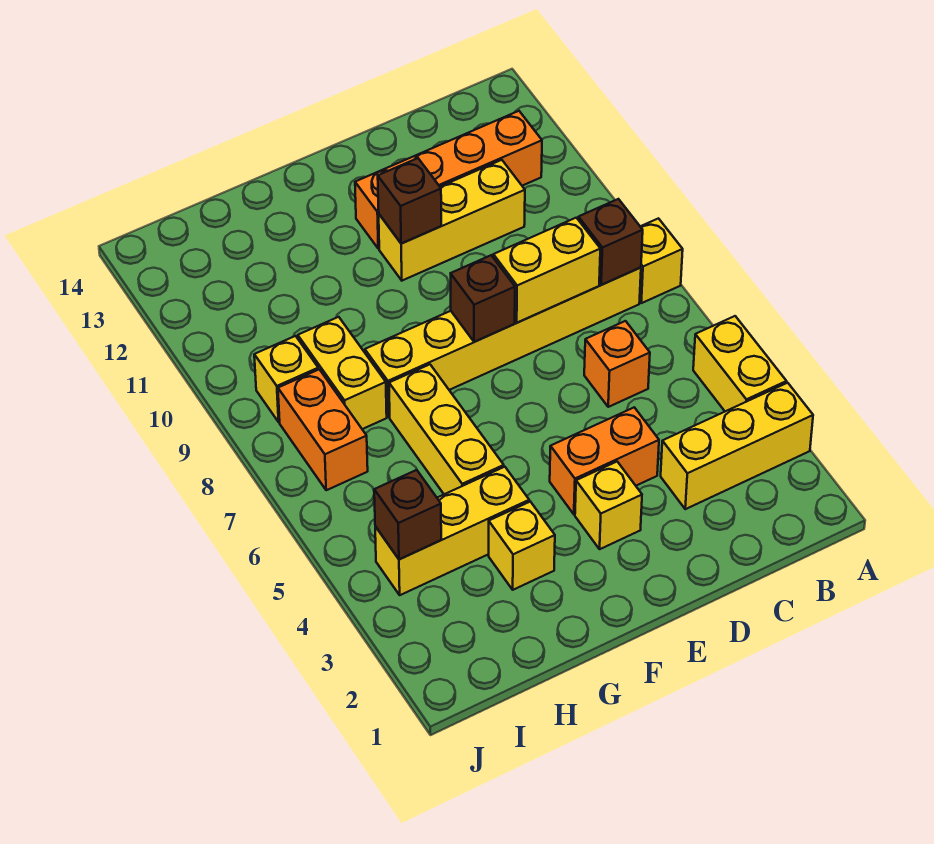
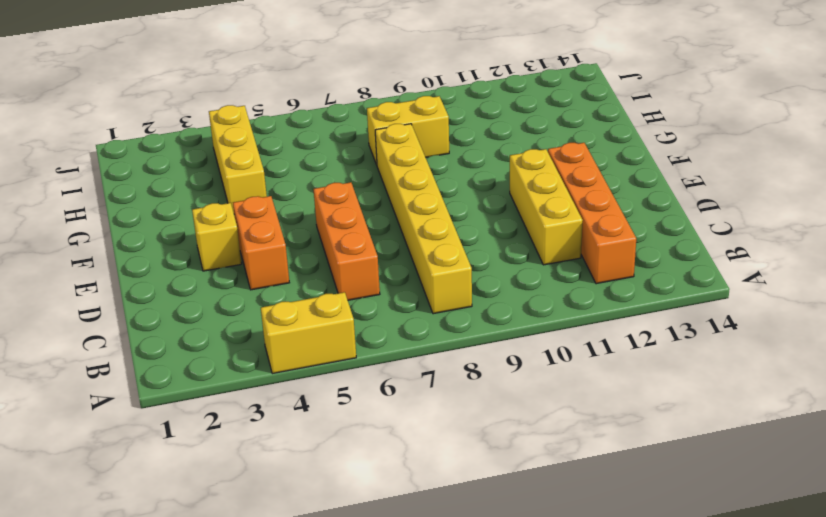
orange brick C6:E6 level 1 -> orange brick C6 level 1
none -> yellow brick A3:C3 level 1
none -> yellow brick A8 level 1
none -> yellow brick G3 level 1

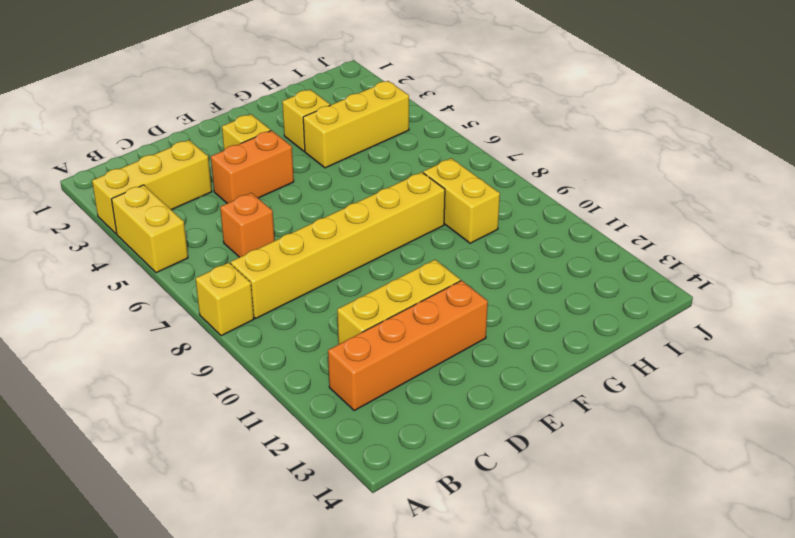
none -> yellow brick G5:G7 level 1
none -> orange brick I7:I8 level 1
none -> yellow brick I9 level 1

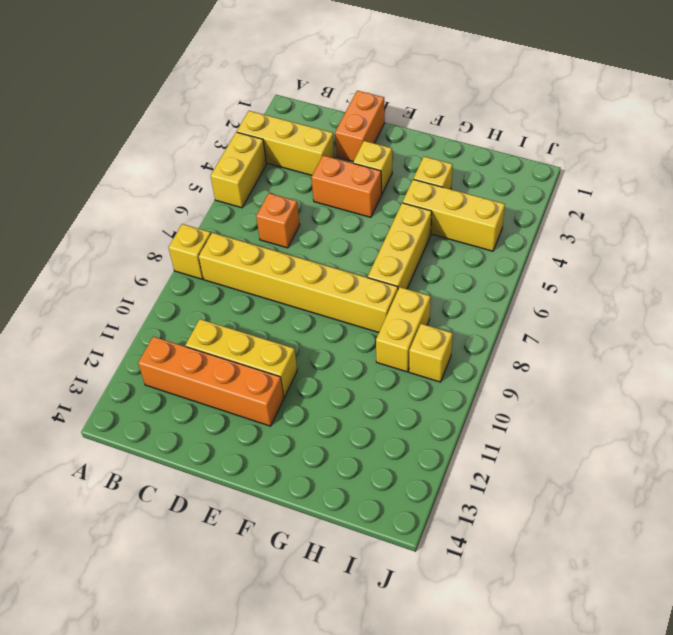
orange brick D1:D2 level 1 -> orange brick I7:I8 level 1
none -> brown brick B8 level 2
none -> yellow brick C8:D8 level 2
none -> brown brick E8 level 2

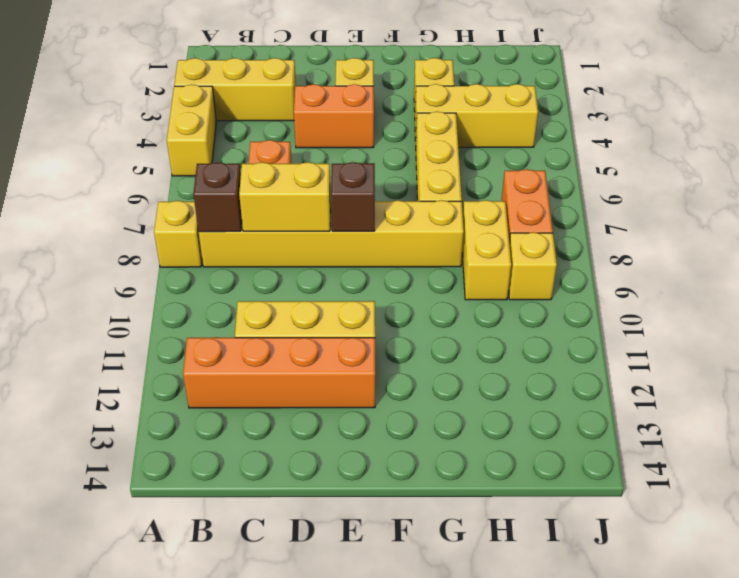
none -> brown brick E11 level 2
none -> brown brick I4 level 2

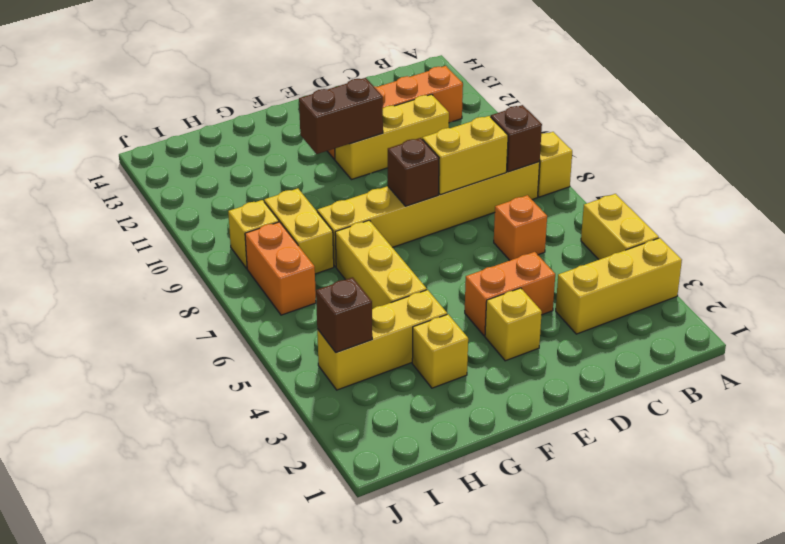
brown brick E11:F11 level 2 -> brown brick E11 level 2

